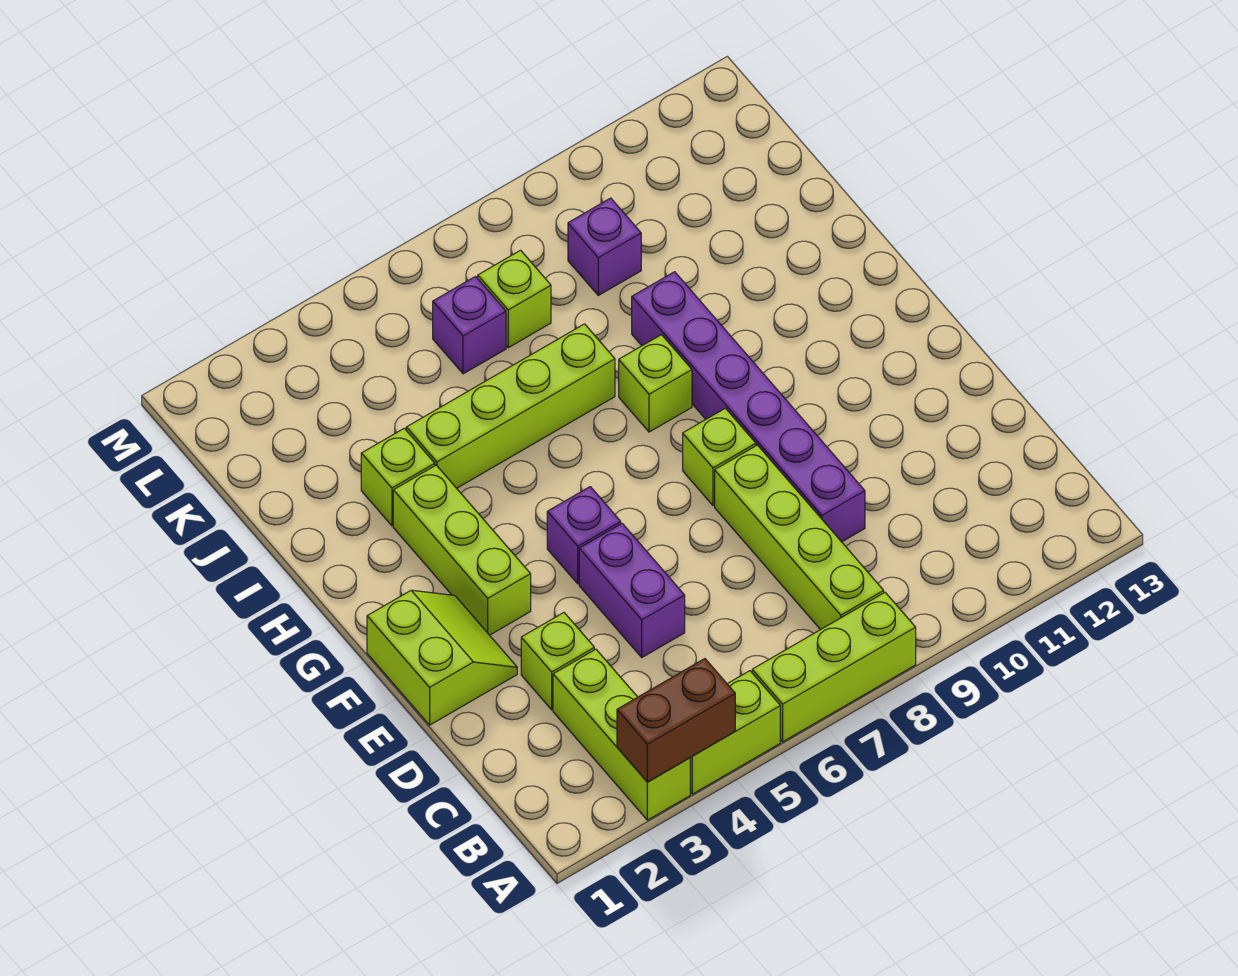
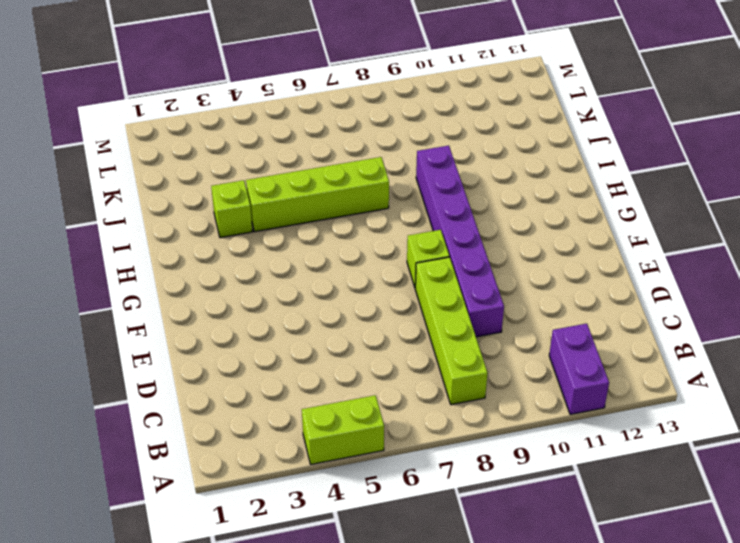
purple brick A11:B11 level 1 -> purple brick D5:E5 level 1
none -> lime brick A3:C3 level 1
none -> lime brick A6:A8 level 1
none -> lime brick D3 level 1

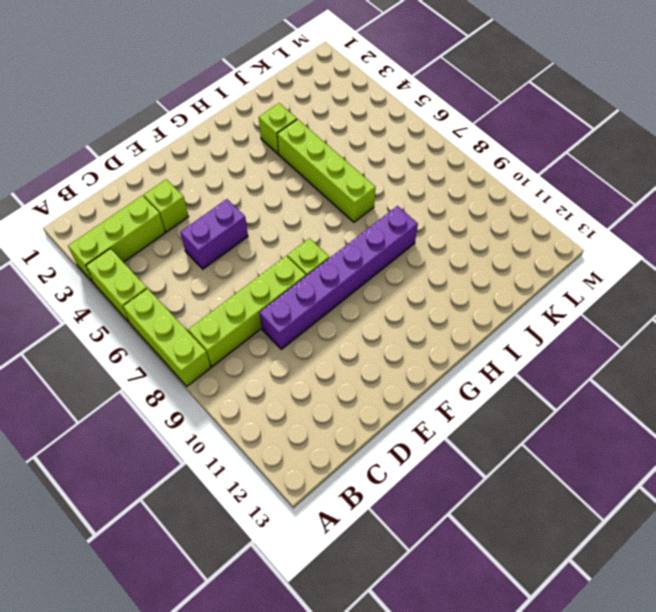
none -> lime slope E1:F2 level 1 top 1
none -> lime brick F3:H3 level 1
none -> purple brick F5 level 1

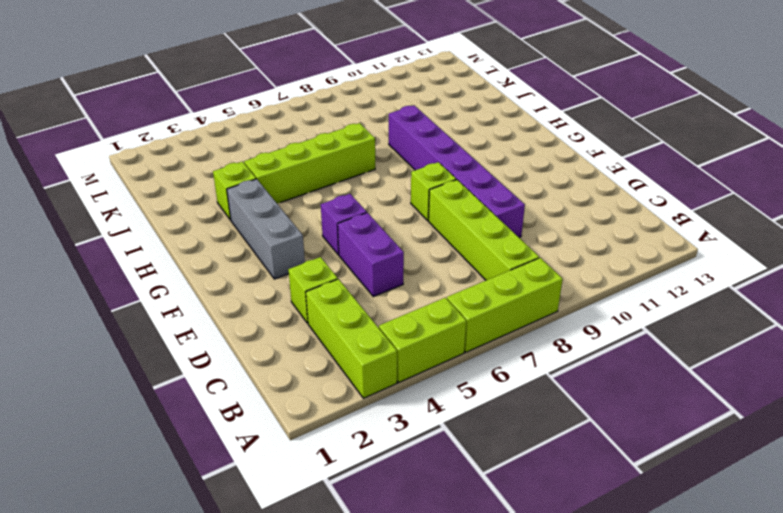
grey brick F3:H3 level 1 -> lime brick F3:H3 level 1
none -> lime slope E1:F2 level 1 top 1
none -> lime brick H8 level 1
none -> purple brick K6 level 1

